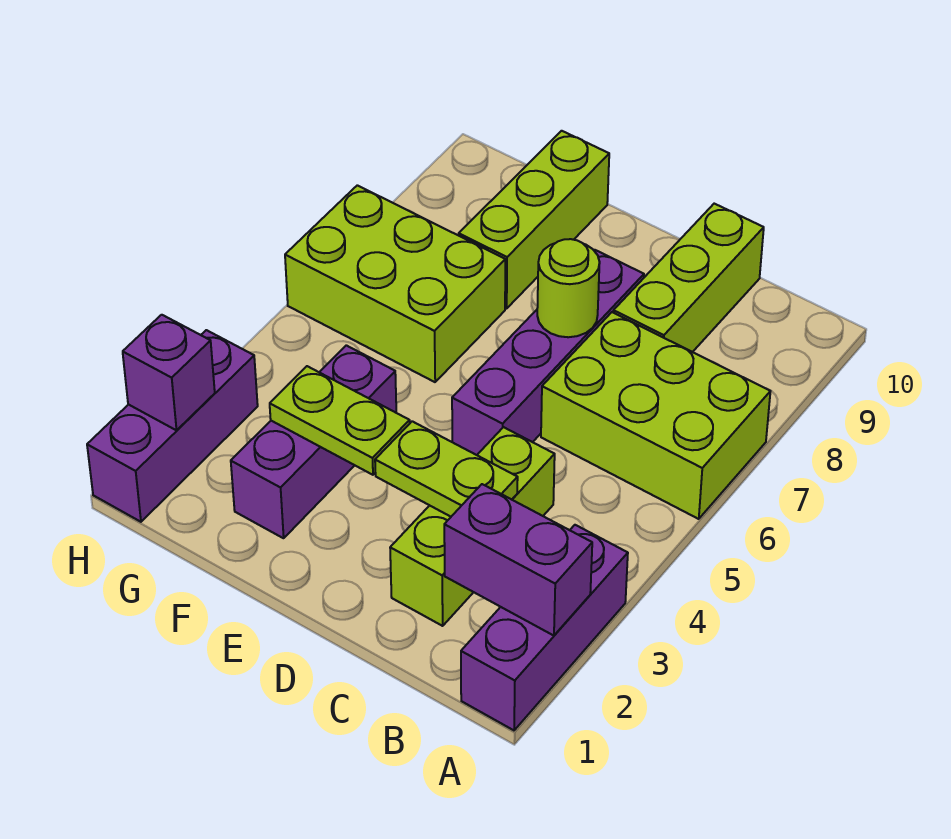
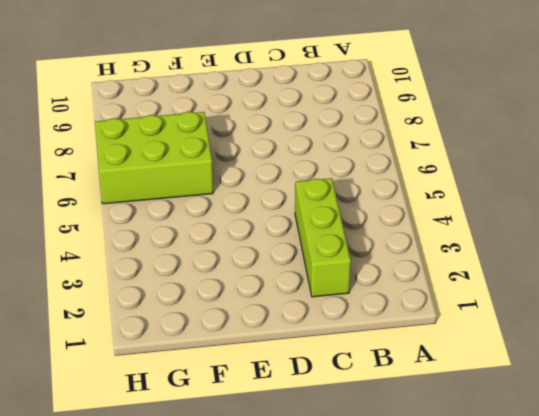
none -> purple brick A1:A3 level 1
none -> lime brick A6:C7 level 1
none -> lime brick C8:C10 level 1

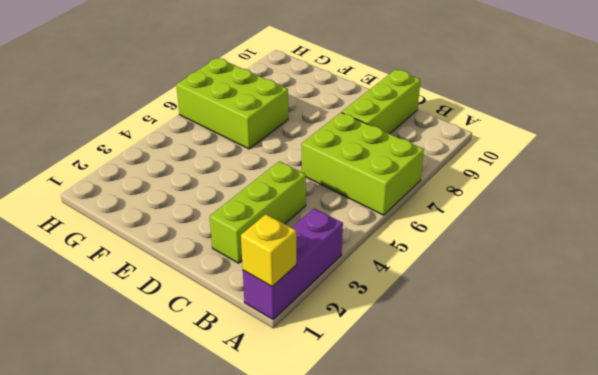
yellow brick A1 level 2 -> none
none -> purple brick D5:D8 level 1
none -> purple brick F2:F4 level 1
none -> lime brick F8:F10 level 1

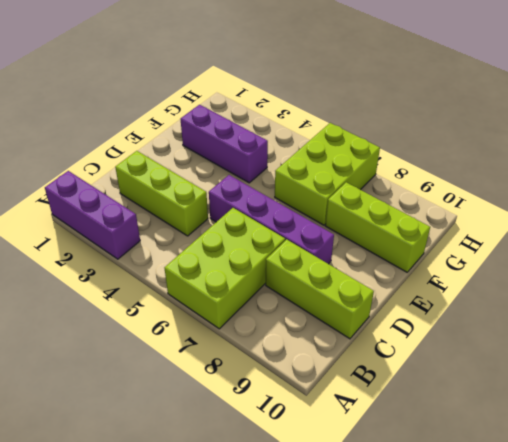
none -> purple brick H1:H3 level 1
none -> purple brick A2:B2 level 2
none -> lime plate C3:D3 level 2

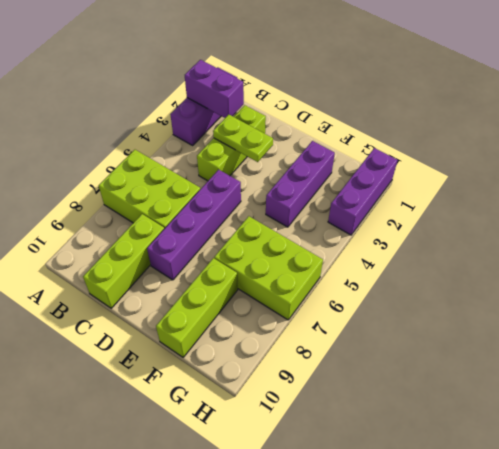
none -> lime round brick D7 level 2
none -> lime plate E3:F3 level 2
none -> purple brick H2 level 2

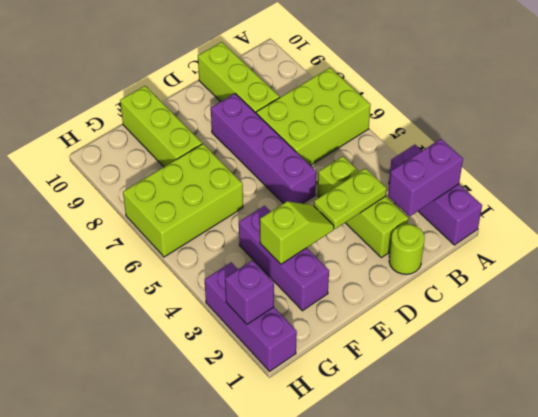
lime round brick C1 level 1 -> lime round brick D7 level 2
lime slope E3:F3 level 2 top F -> lime plate E3:F3 level 2

